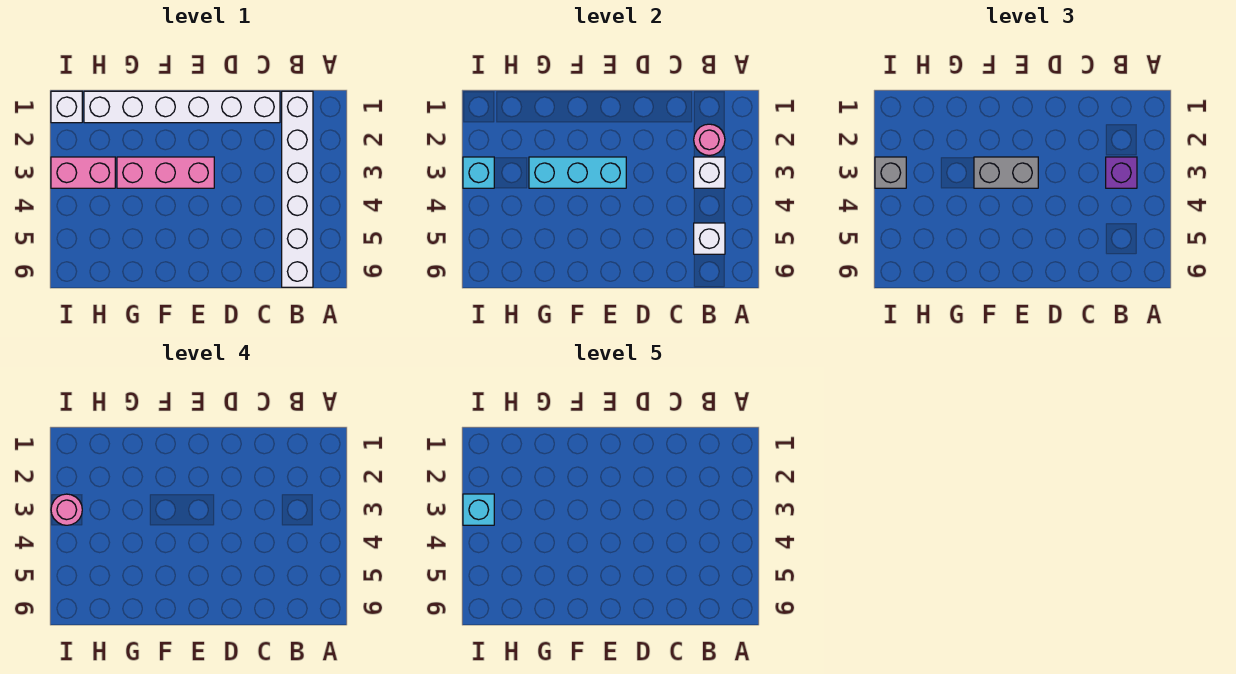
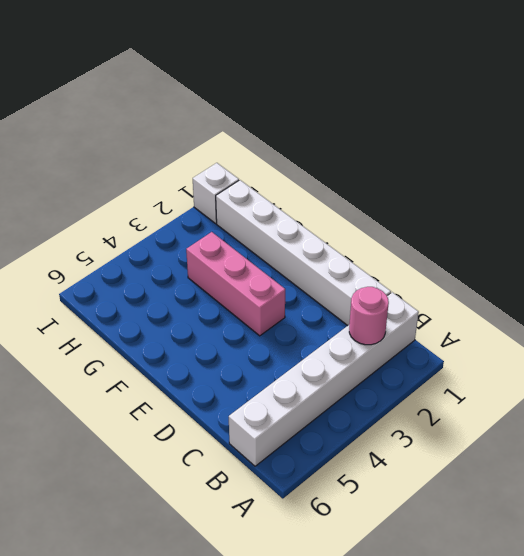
none -> pink brick H3:I3 level 1
none -> white brick B3 level 2
none -> white brick B5 level 2

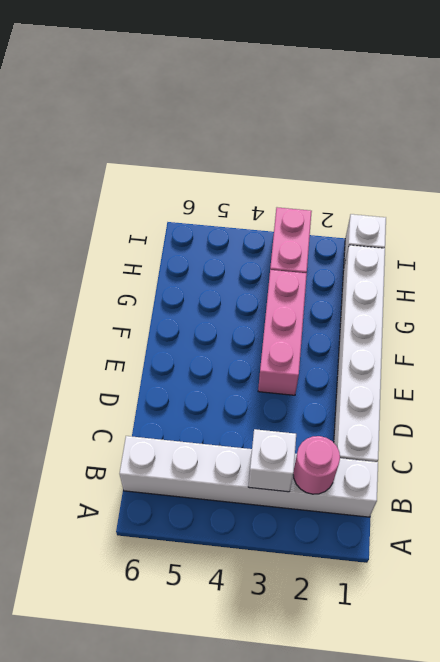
none -> white brick B5 level 2
none -> cyan brick E3:G3 level 2
none -> cyan brick I3 level 2

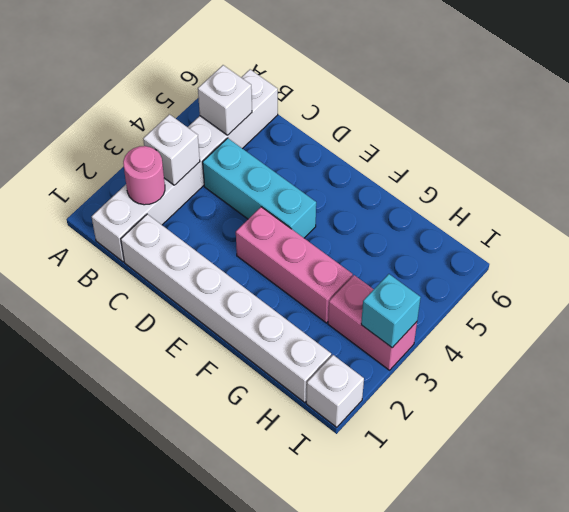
cyan brick C4:E4 level 1 -> cyan brick E3:G3 level 2
none -> purple brick B3 level 3
none -> grey brick E3:F3 level 3
none -> grey brick I3 level 3

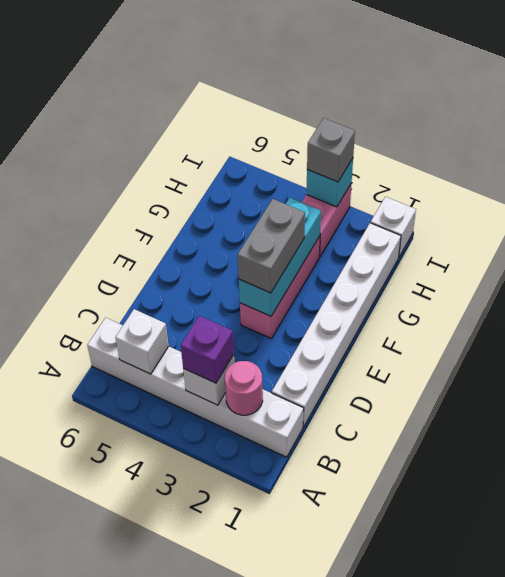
none -> pink round brick I3 level 4
none -> cyan brick I3 level 5

